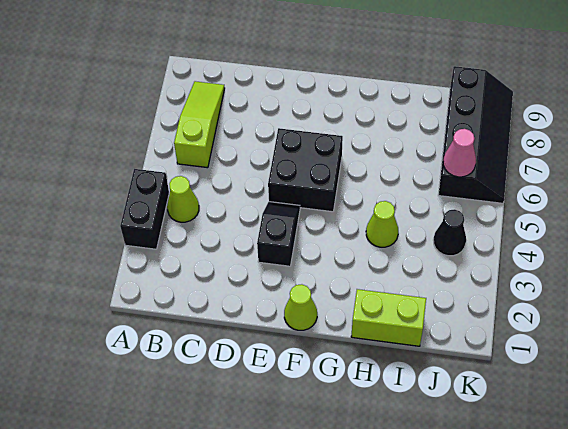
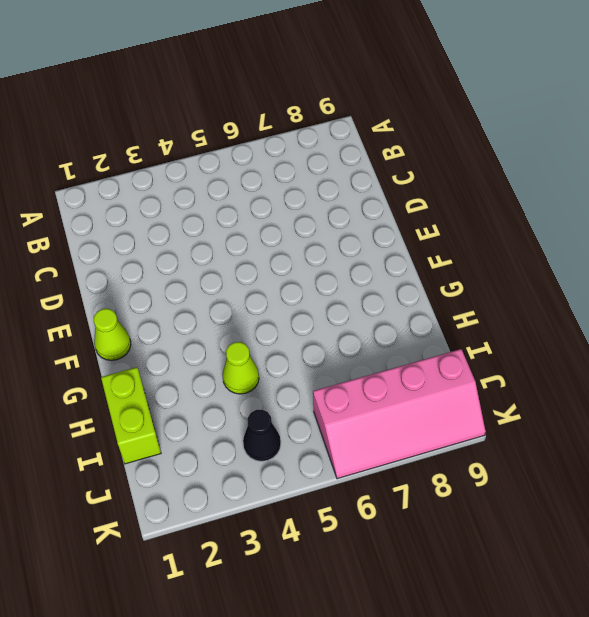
pink slope J6:K9 level 1 top J -> black slope J6:K9 level 1 top J
none -> black brick A3:A4 level 1
none -> lime cone B4 level 1

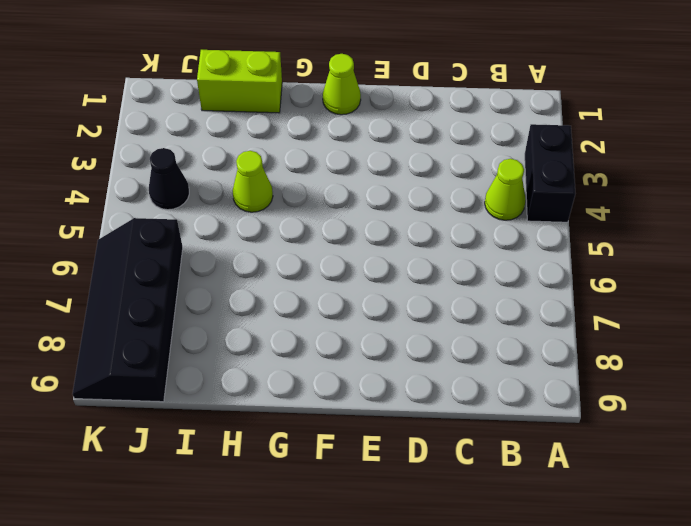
none -> lime slope B6:B8 level 1 top 6
none -> black slope E3:E4 level 1 top 3

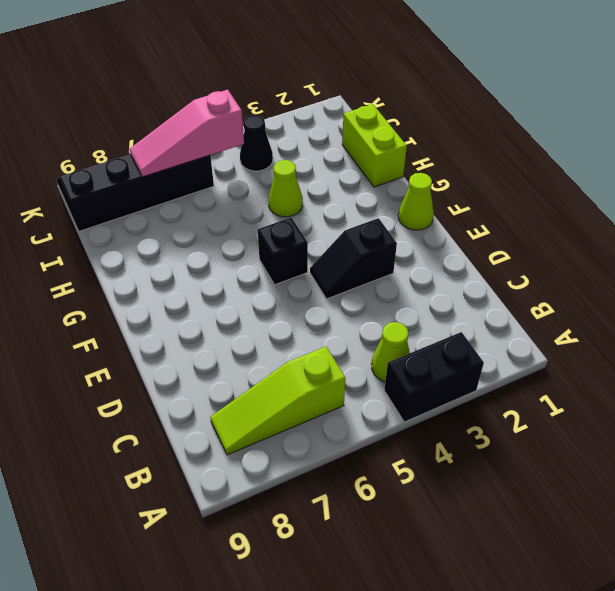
black brick F5 level 1 -> black brick E5:F6 level 1
pink slope J5:J7 level 2 top 5 -> pink cone J6 level 2

